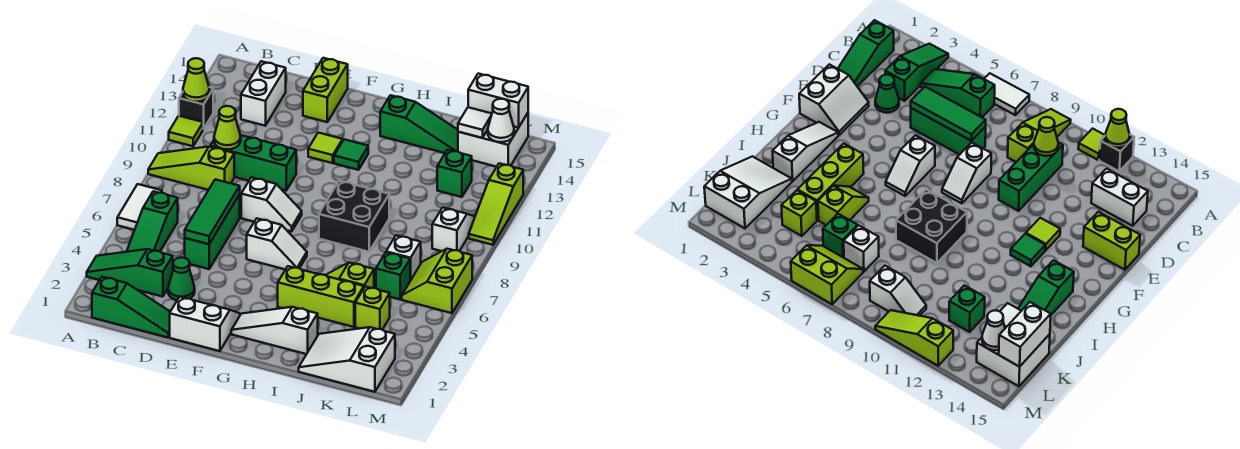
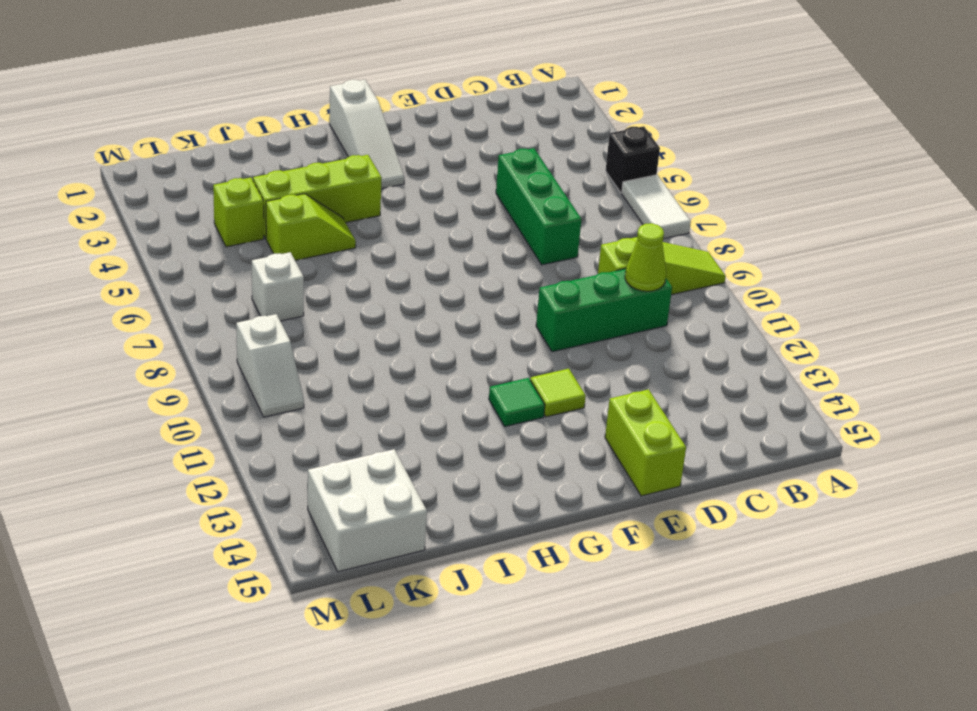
black brick A5 level 1 -> black brick A12 level 1
white slope G1:G3 level 1 top 1 -> white slope G2:I2 level 1 top I
none -> green slope A3:C3 level 1 top C
none -> lime tile A11 level 1
none -> green slope B1:D1 level 1 top B
none -> green slope B4:B6 level 1 top 6

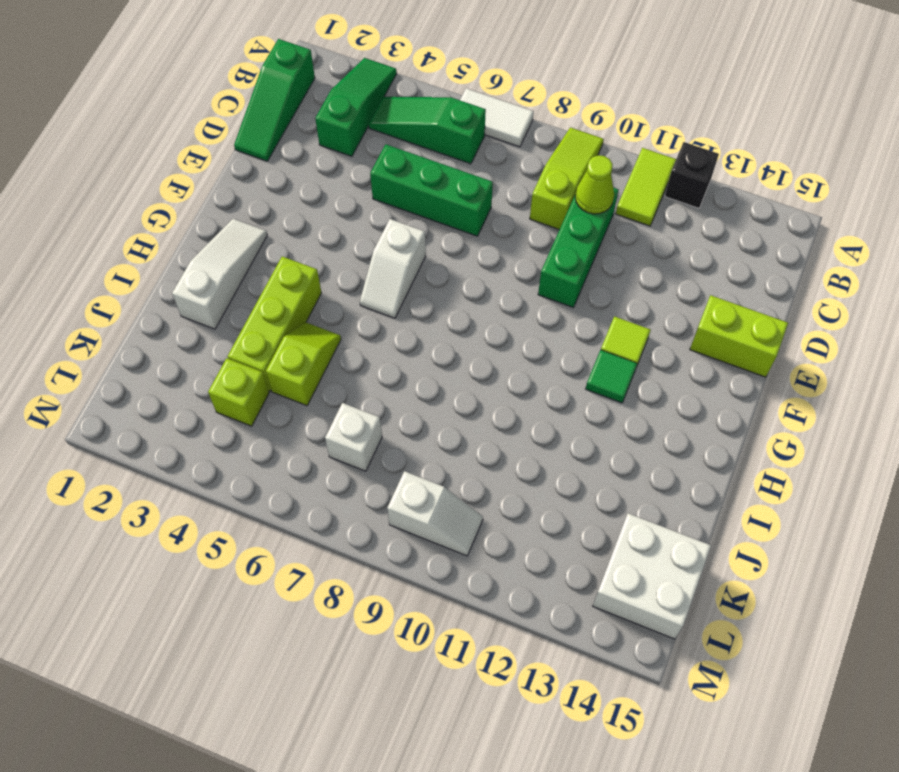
lime tile A11:B11 level 1 -> lime tile A11 level 1
none -> white brick C13:C14 level 1
none -> green cone D3 level 1
none -> white slope E1:F2 level 1 top 1
none -> white slope E8:F8 level 1 top E

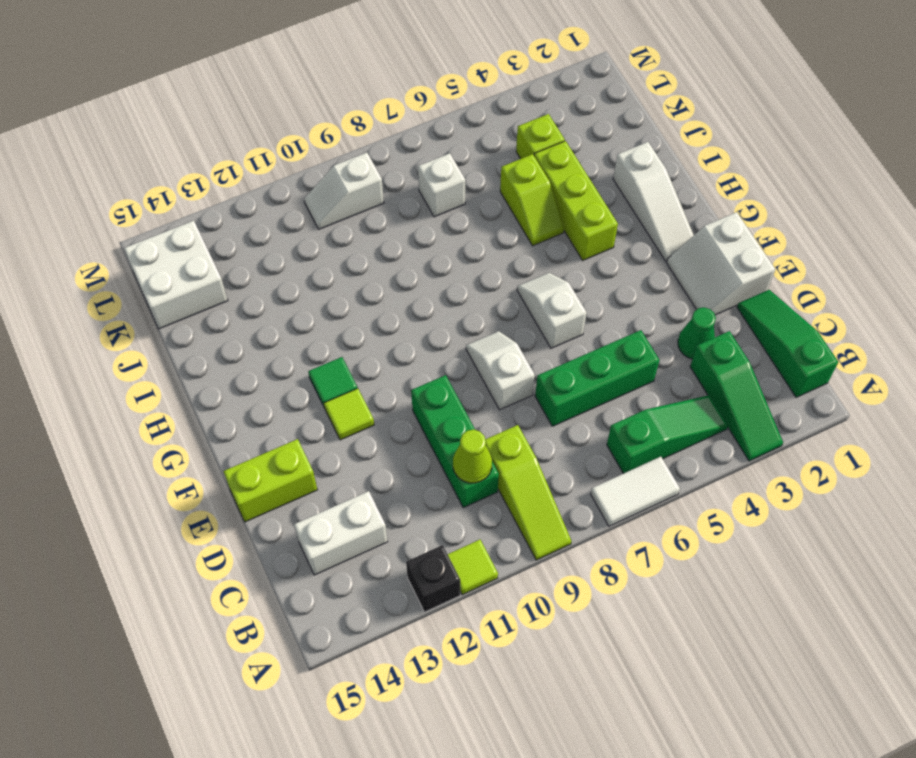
none -> black brick H8:I9 level 1
none -> green slope H14:J14 level 1 top H
none -> white slope J1:L2 level 1 top L
none -> green brick K6 level 1

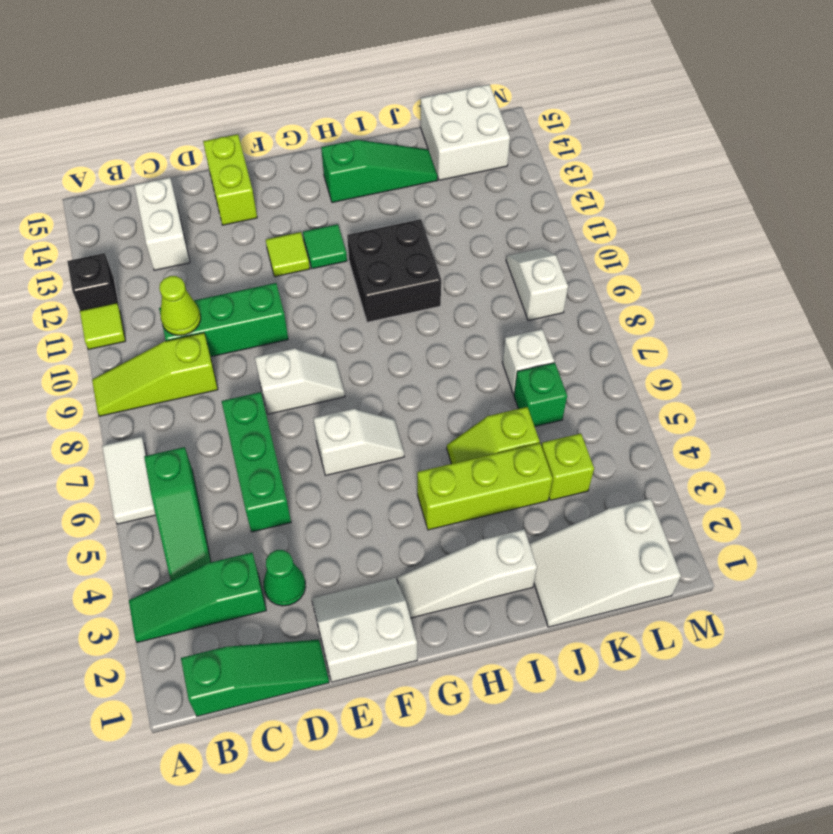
black brick H10:I11 level 1 -> black brick H8:I9 level 1
none -> green brick K12 level 1
none -> lime slope L6:M7 level 1 top M
none -> lime slope M10:M12 level 1 top 12
none -> lime cone A12 level 2

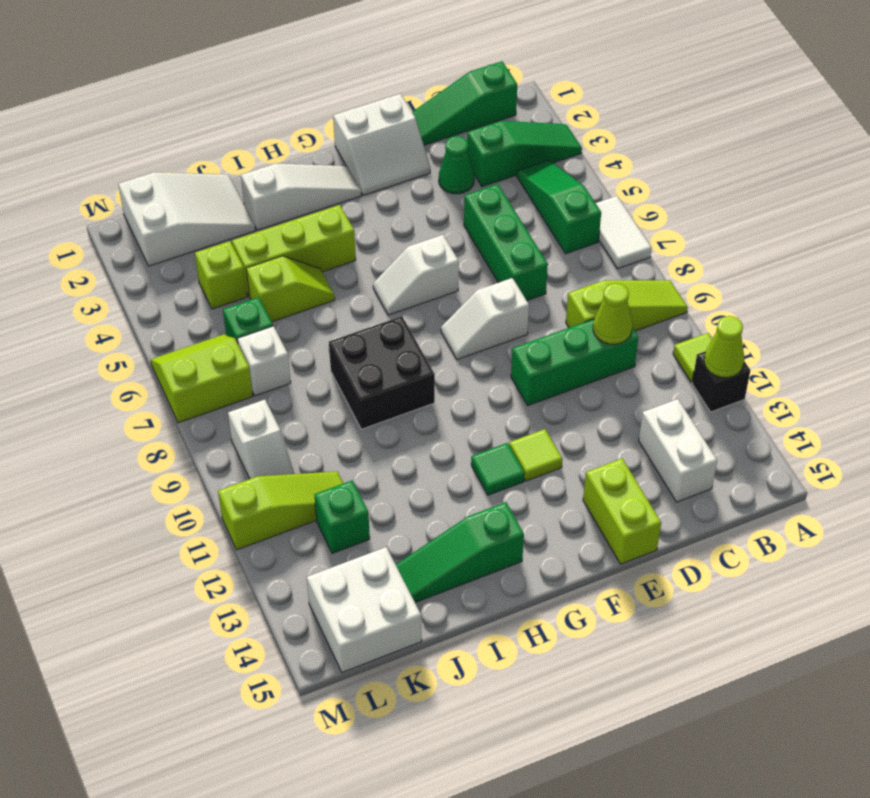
lime slope K11:M11 level 1 top M -> lime slope M10:M12 level 1 top 12
lime slope L6:M7 level 1 top 7 -> lime slope L6:M7 level 1 top M
none -> green tile D5:D7 level 2
none -> white tile K14 level 2
none -> white brick K15:L15 level 2
none -> white cone L14 level 2

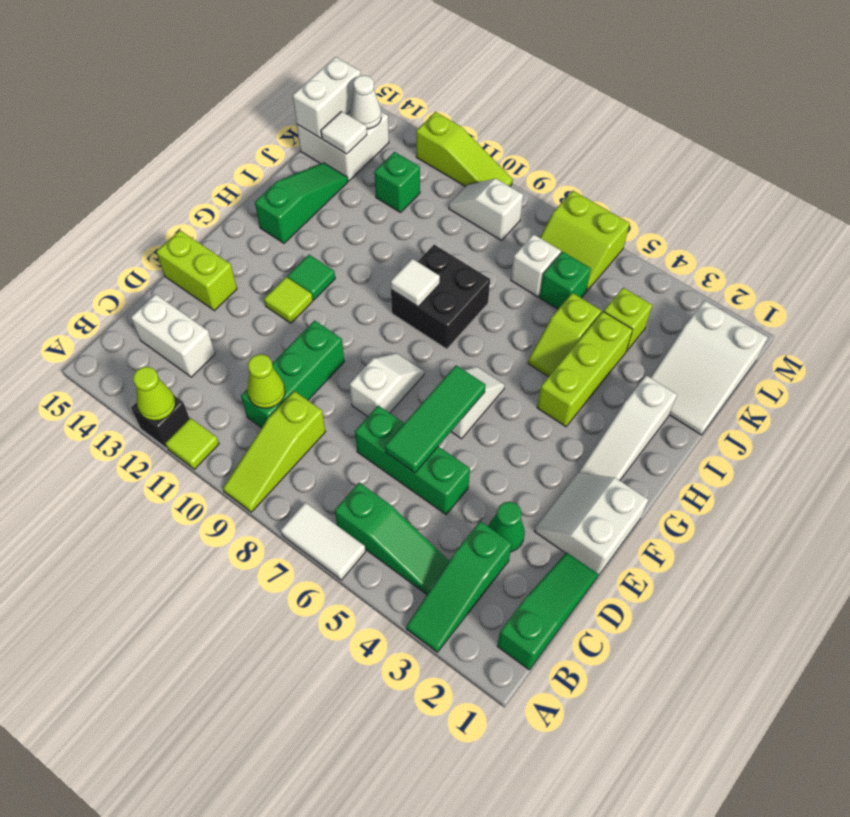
green tile D6:F6 level 2 -> green tile D5:D7 level 2
white tile H9 level 2 -> none

